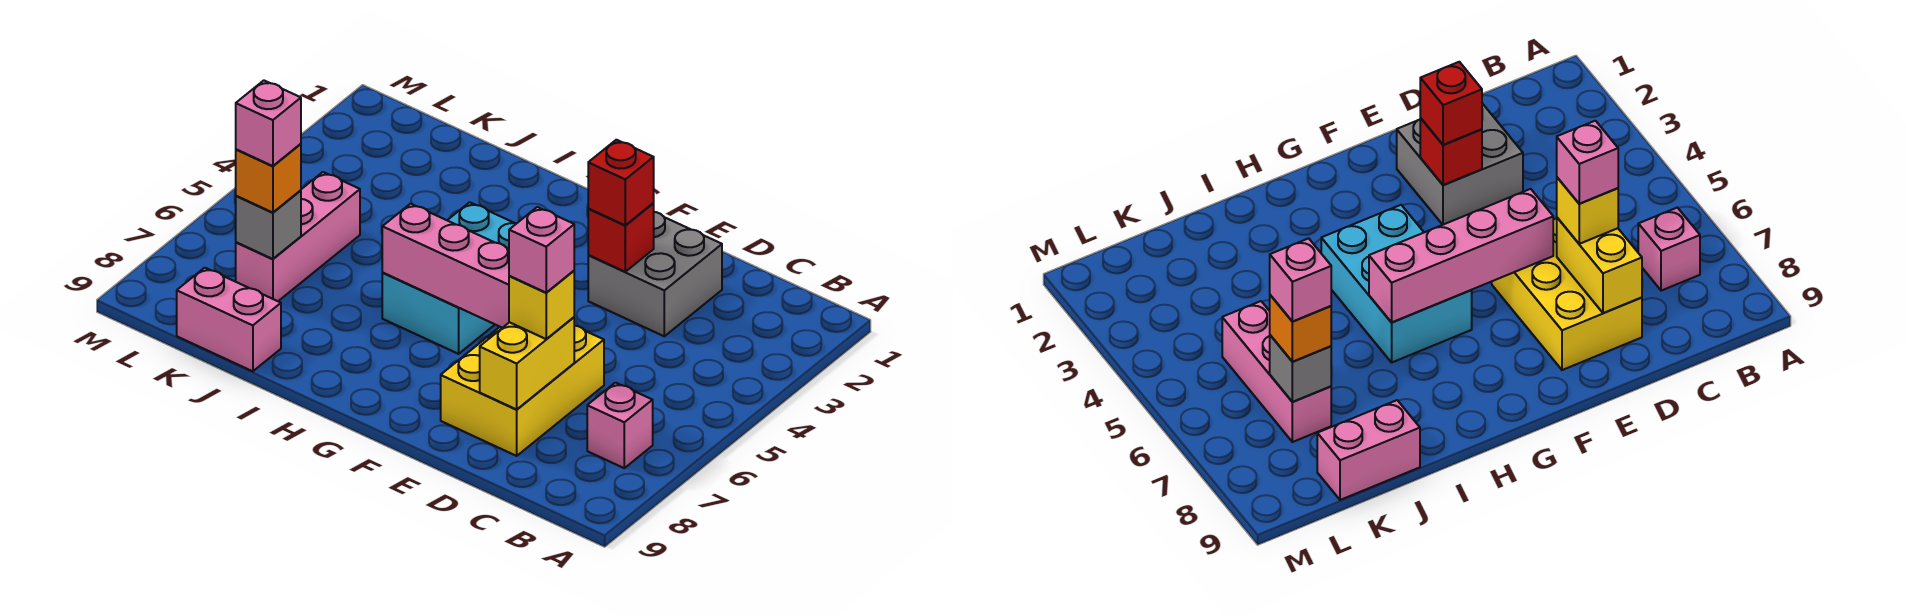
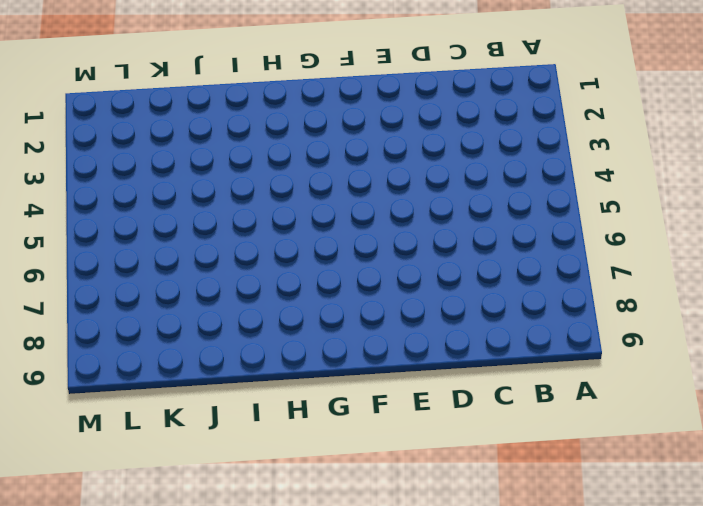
none -> pink brick B7 level 1
none -> grey brick D2:E3 level 1
none -> yellow brick D6:E8 level 1

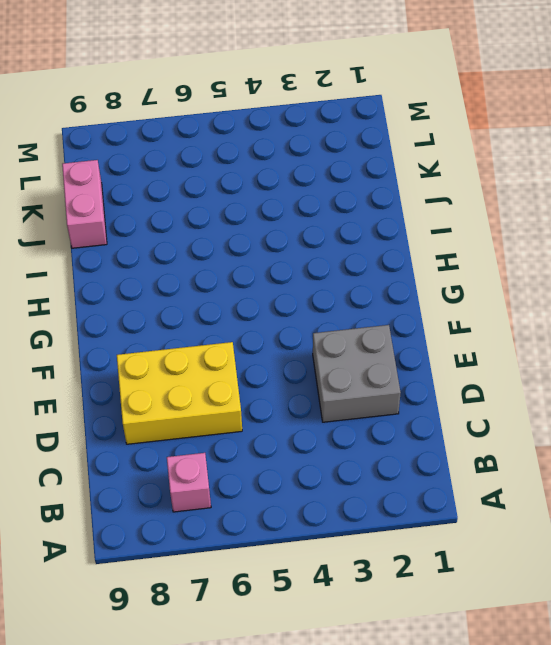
none -> cyan brick G4:H6 level 1
none -> pink brick K5:K7 level 1
none -> yellow brick D7:D8 level 2

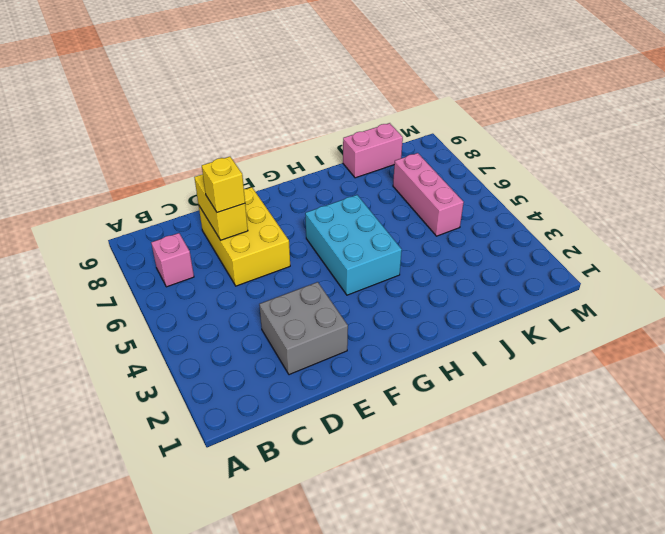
none -> red brick E3 level 2
none -> pink brick E6:H6 level 2
none -> grey brick K7 level 2

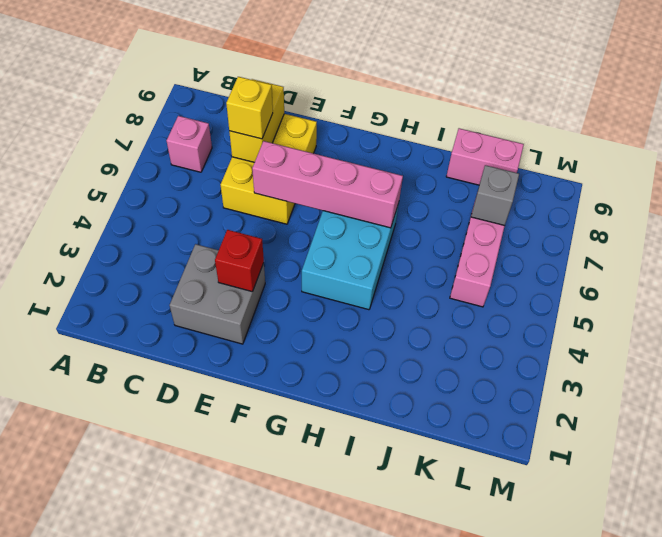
none -> red brick E3 level 3
none -> orange brick K7 level 3
none -> pink brick D7 level 4

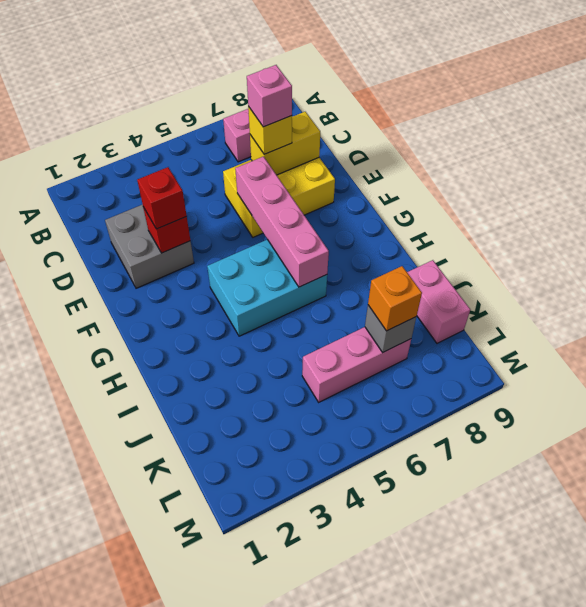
none -> pink brick K7 level 4

